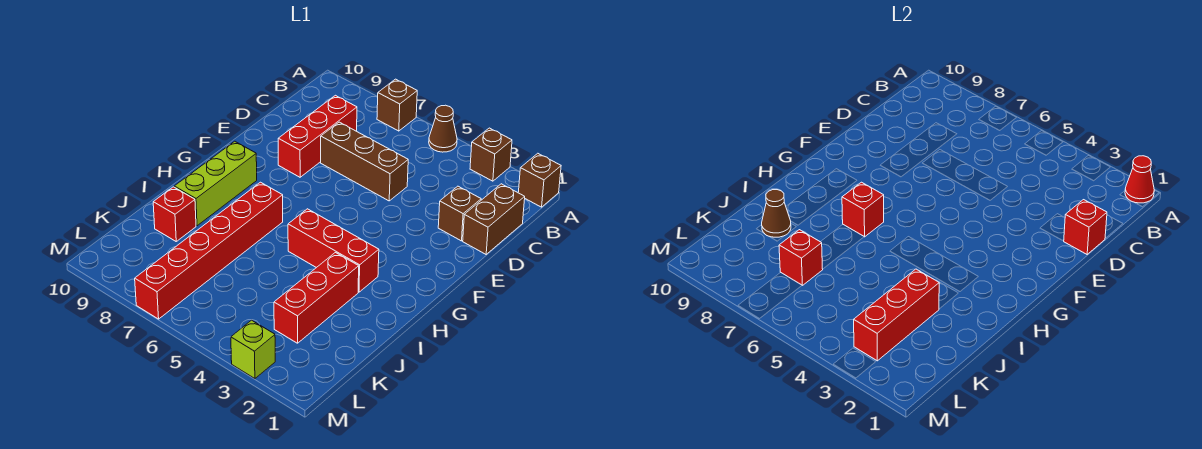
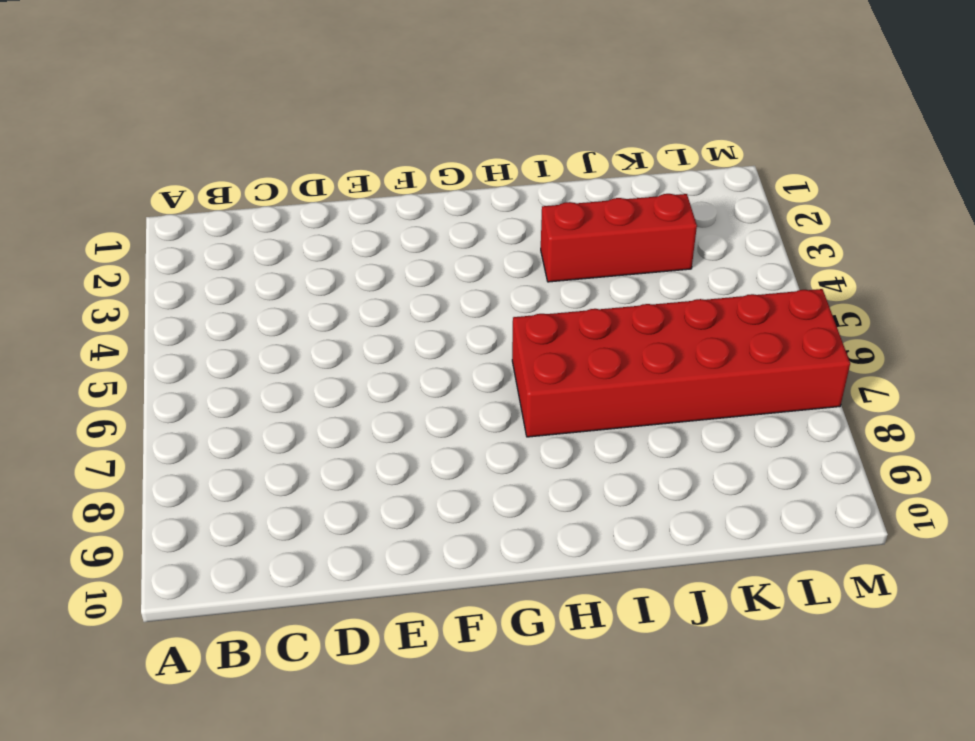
red brick H6:M7 level 1 -> red brick H7:M7 level 1
none -> brown brick A1 level 1
none -> brown brick A3 level 1
none -> brown cone A5 level 1

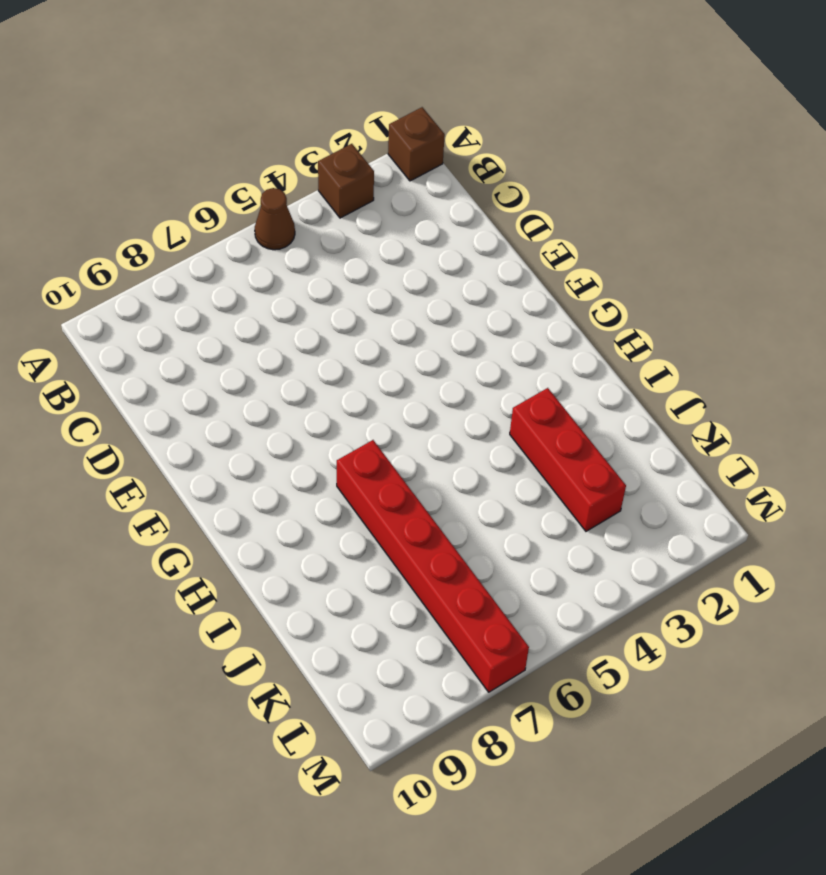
none -> brown brick A7 level 1
none -> brown brick C1:D1 level 1
none -> red brick C8:E8 level 1

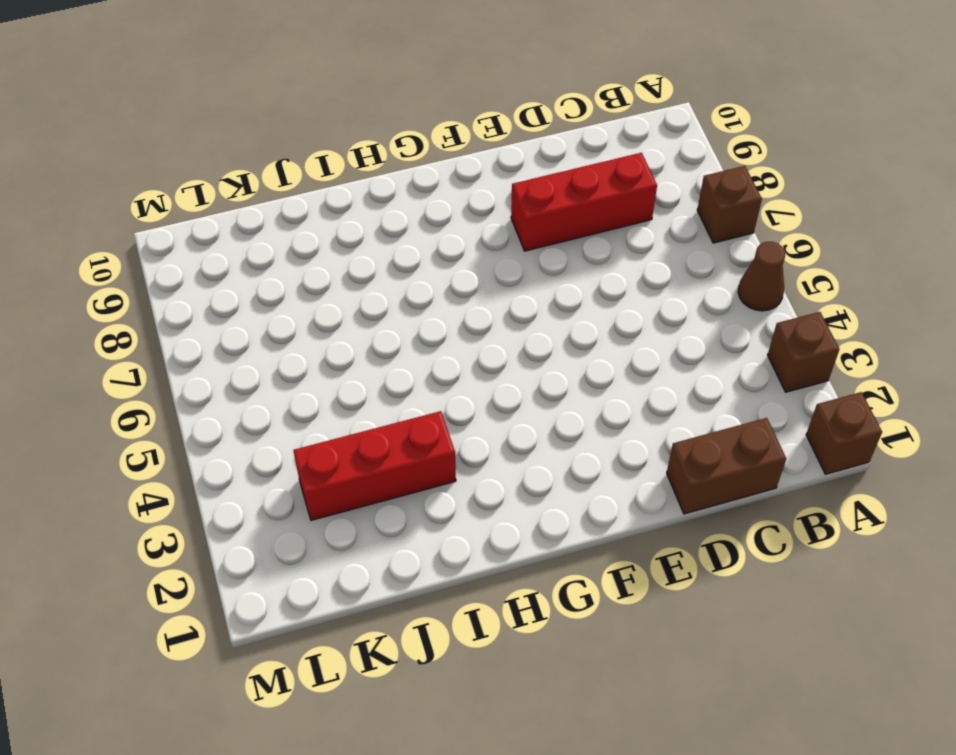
none -> brown brick D2 level 1
none -> brown brick D5:D7 level 1
none -> lime brick G9:I9 level 1

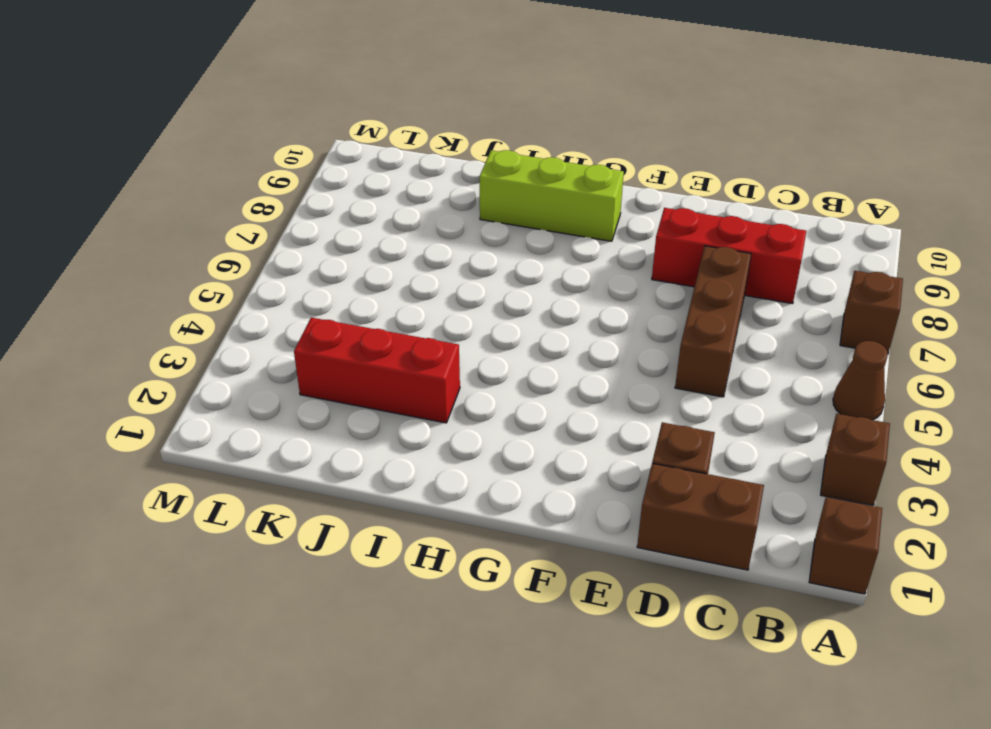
none -> red brick H3:H5 level 1
none -> red brick H7:M7 level 1
none -> red brick J9 level 1

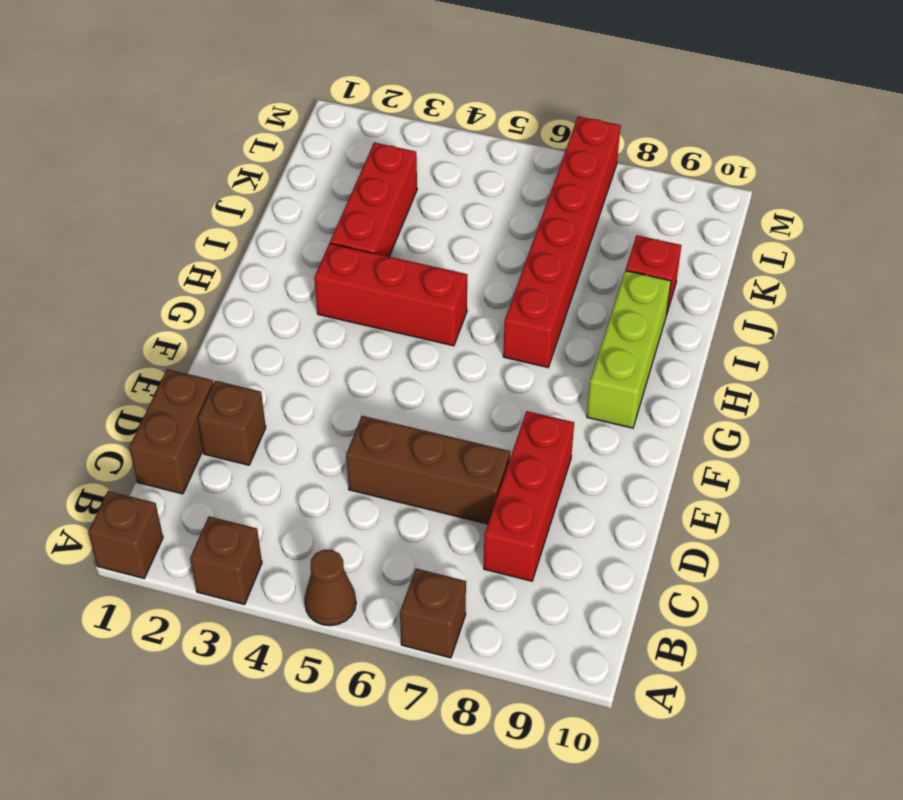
none -> lime brick M3 level 1
none -> red cone A1 level 2
none -> red brick D1 level 2

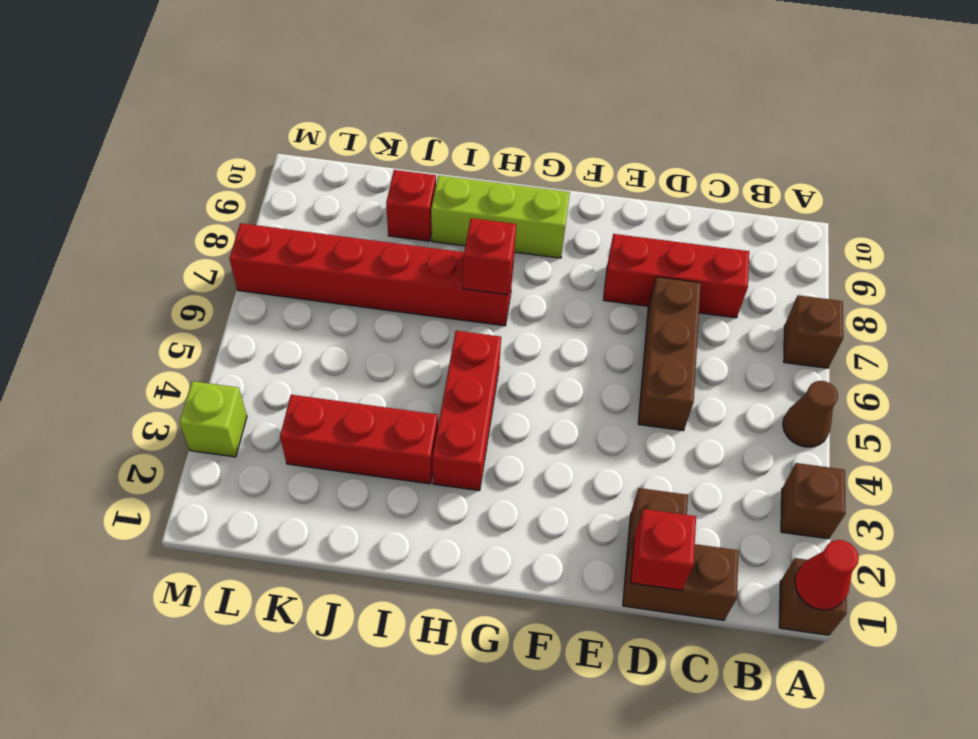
none -> red brick J3:L3 level 2
none -> brown cone J9 level 2
none -> red brick K7 level 2

